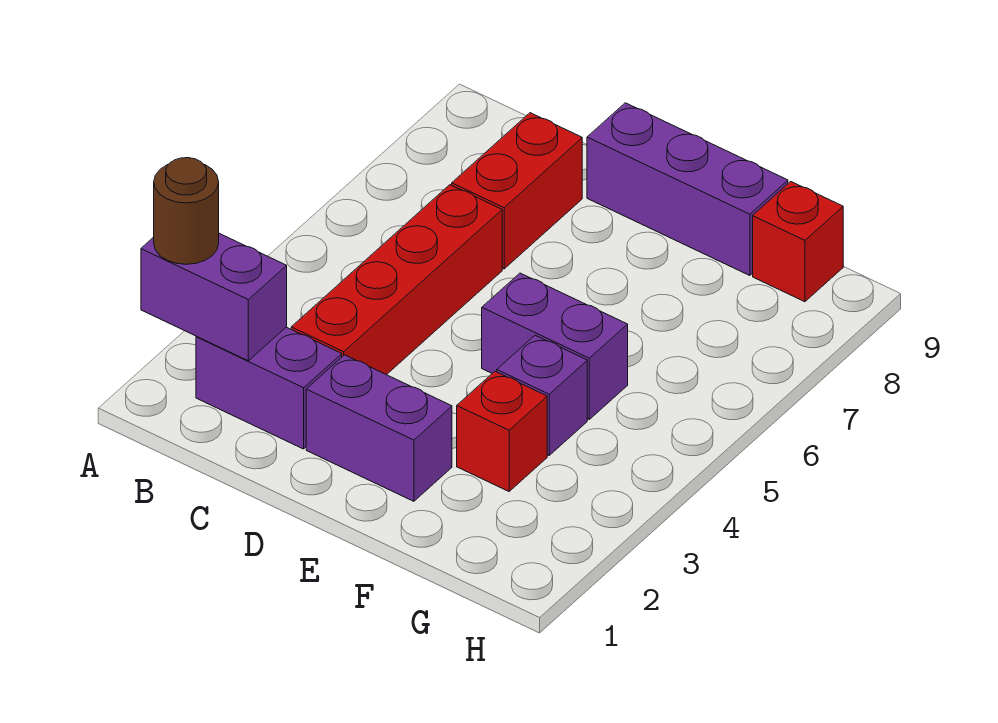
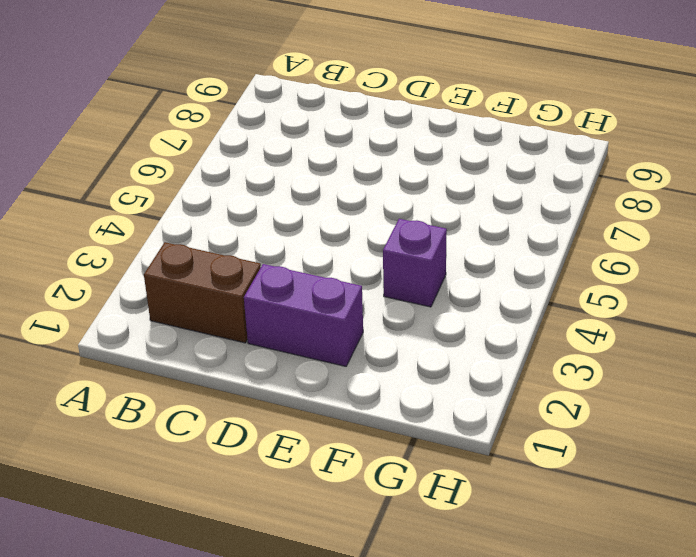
brown brick B2:C2 level 1 -> purple brick B2:C2 level 1
none -> red brick C3:C6 level 1
none -> red brick C7:C8 level 1

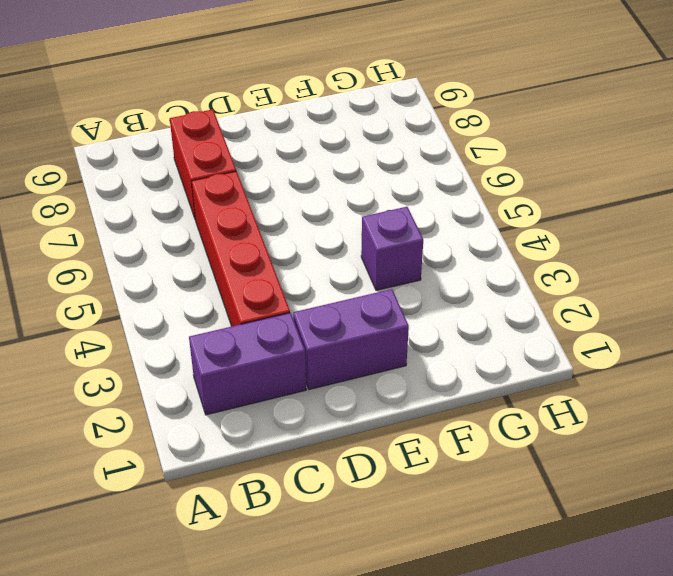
none -> purple brick D9:F9 level 1
none -> purple brick E5:F5 level 1

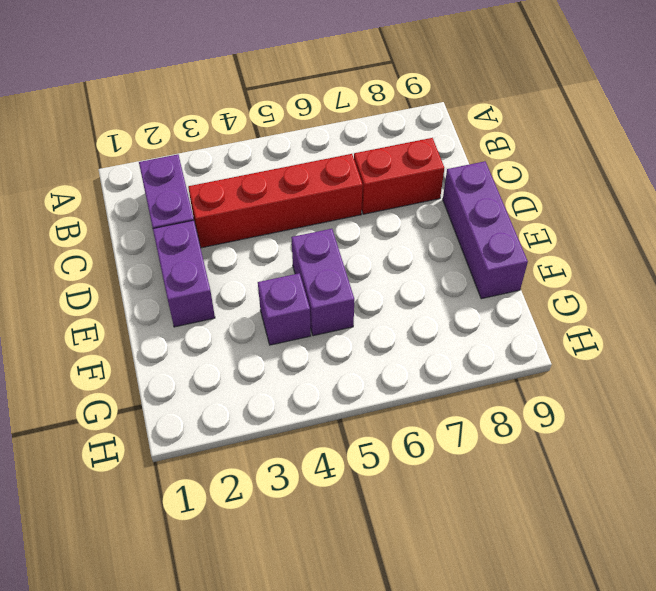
none -> red brick F3 level 1
none -> red brick G9 level 1

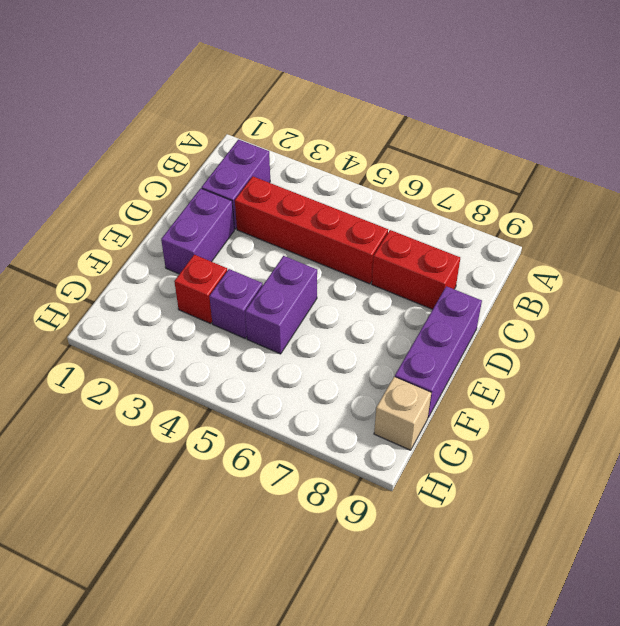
tan brick G9 level 1 -> red brick G9 level 1
none -> purple brick A2:B2 level 2
none -> brown round brick A2 level 3

